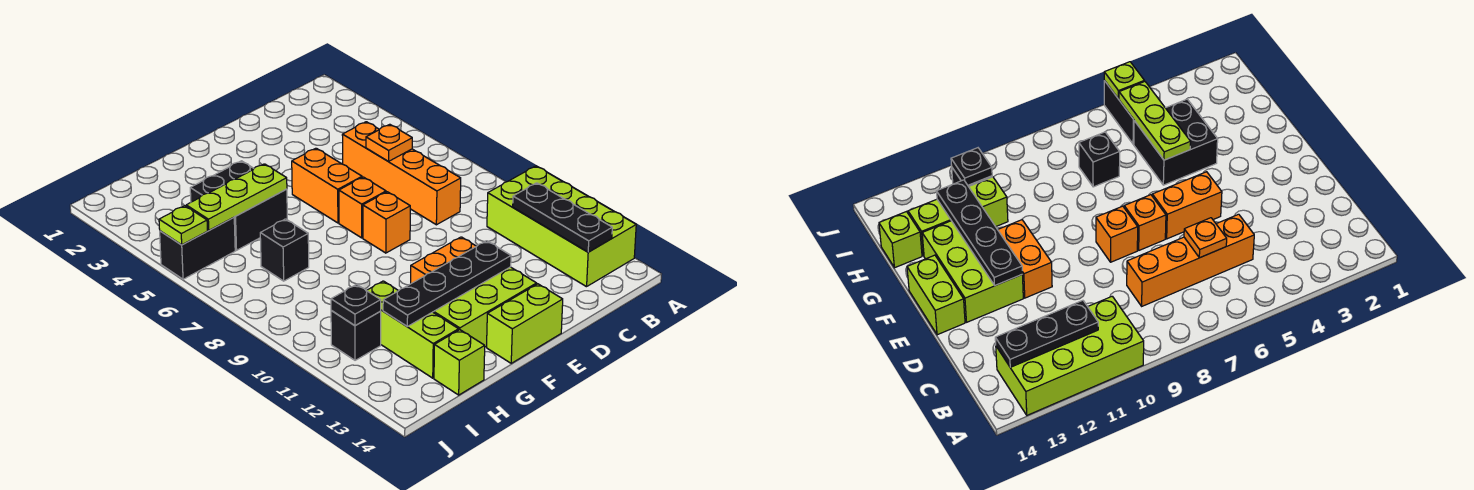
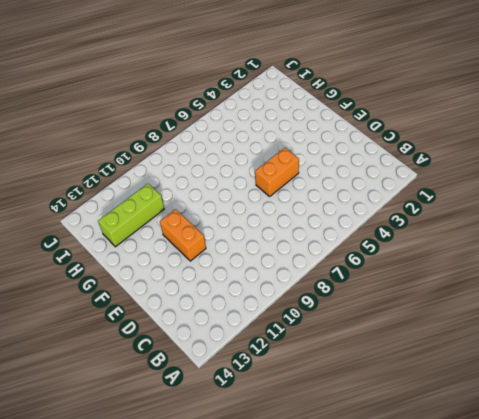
none -> lime brick A10:B13 level 1
none -> orange brick C5:C8 level 1
none -> orange brick E7 level 1

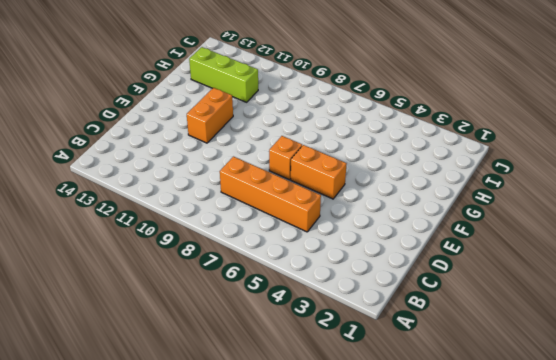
none -> lime brick A10:B13 level 1
none -> orange brick E8 level 1
none -> lime brick E12:G13 level 1

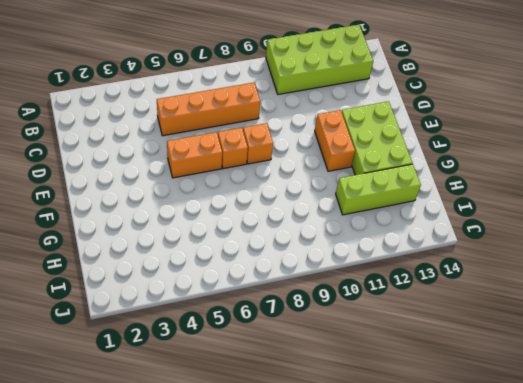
none -> lime brick E14:F14 level 1
none -> black brick G4:H5 level 1
none -> black brick H7 level 1

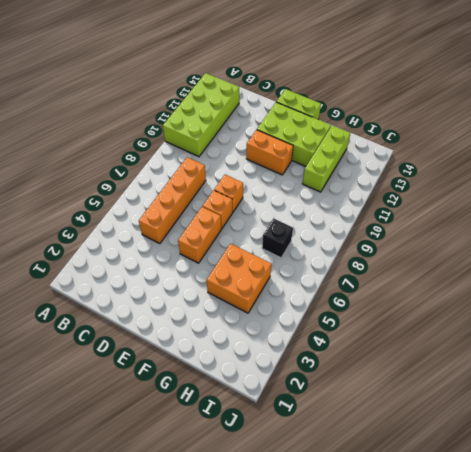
orange brick G4:H5 level 1 -> black brick G4:H5 level 1
none -> lime brick H14 level 1
none -> black brick I5:J5 level 1
none -> black brick I11 level 1

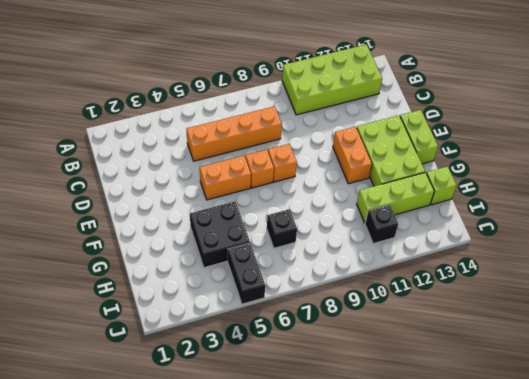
none -> black plate B11:B13 level 2
none -> orange plate C6 level 2
none -> black plate E12:H12 level 2

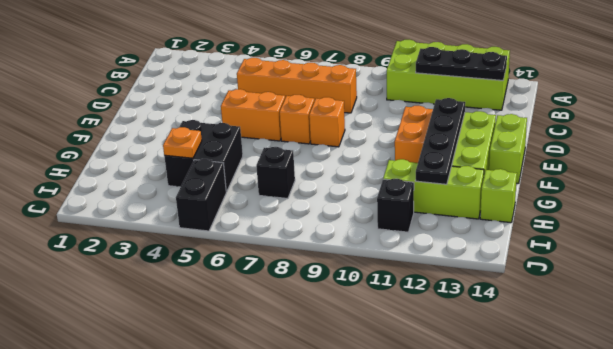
orange plate H4 level 2 -> orange plate C6 level 2
none -> lime plate G5:I5 level 2
none -> black plate I11 level 2
none -> lime plate J5 level 2

